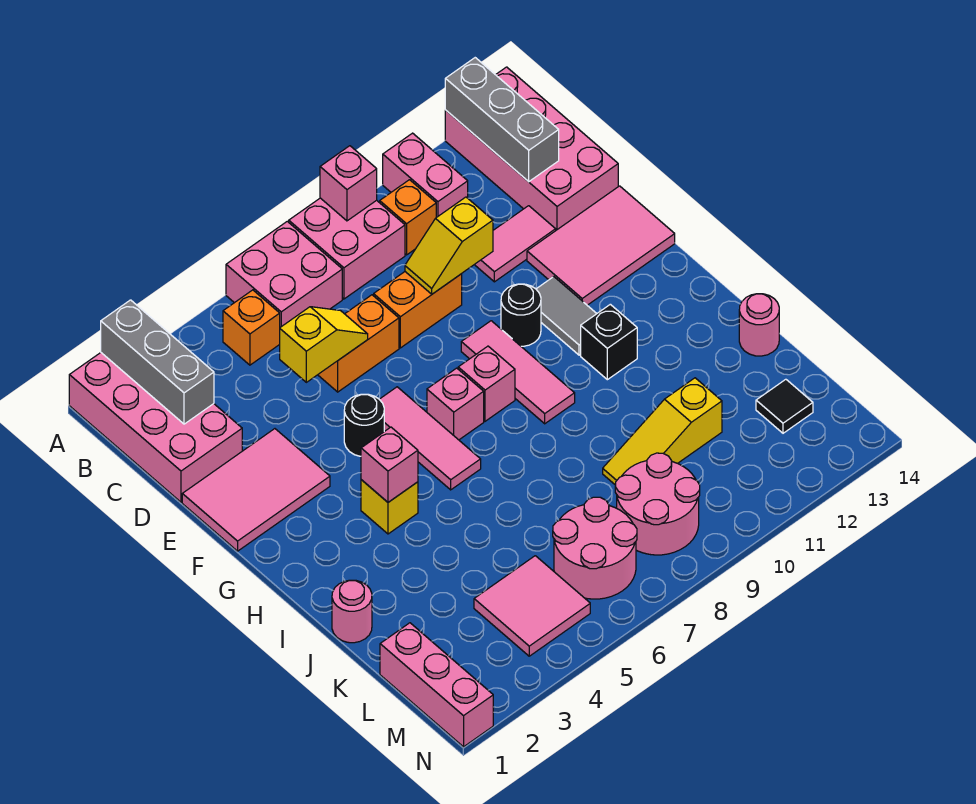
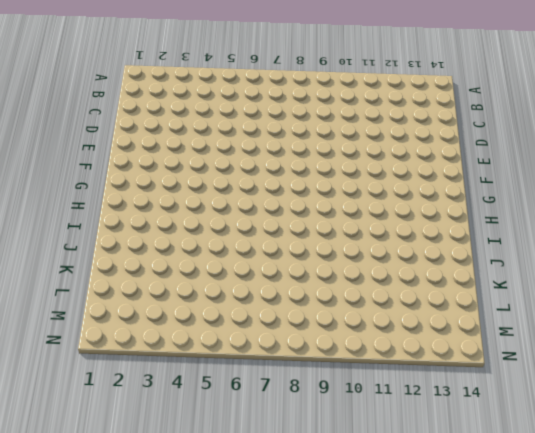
none -> pink brick A1:D2 level 1
none -> pink brick A6:B7 level 1
none -> pink brick A8:B9 level 1
none -> pink brick A11:B11 level 1

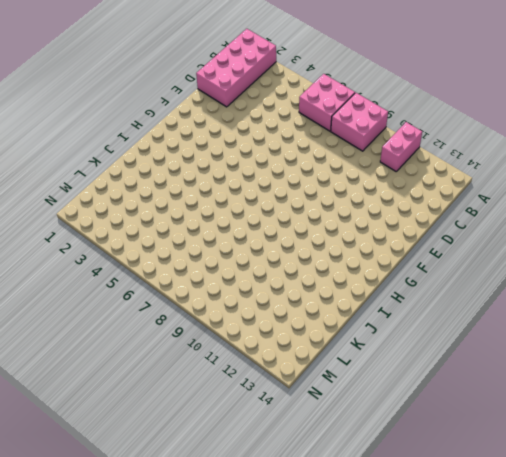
none -> pink brick A13:D14 level 1
none -> orange brick B5 level 1
none -> orange brick B10 level 1
none -> orange brick D6:D7 level 1

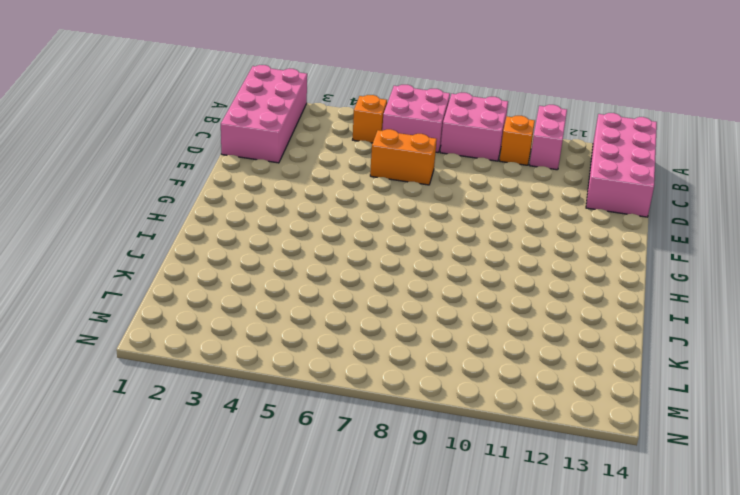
none -> orange brick D8:D9 level 1
none -> pink tile D11:D12 level 1
none -> pink tile E1:F3 level 1
none -> pink tile E12:F14 level 1

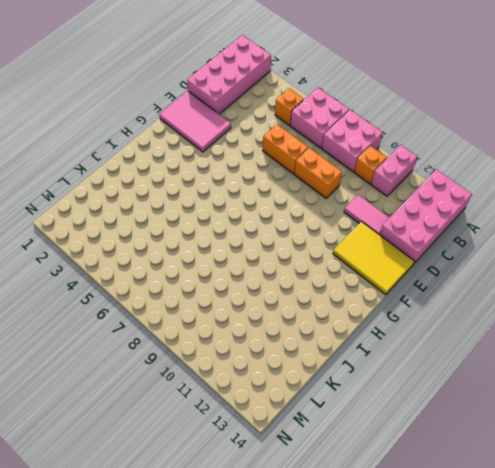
yellow tile E12:F14 level 1 -> pink tile E12:F14 level 1
none -> black round brick F5 level 1
none -> pink tile F6:H6 level 1
none -> pink tile F9:H9 level 1
none -> black round brick F10 level 1

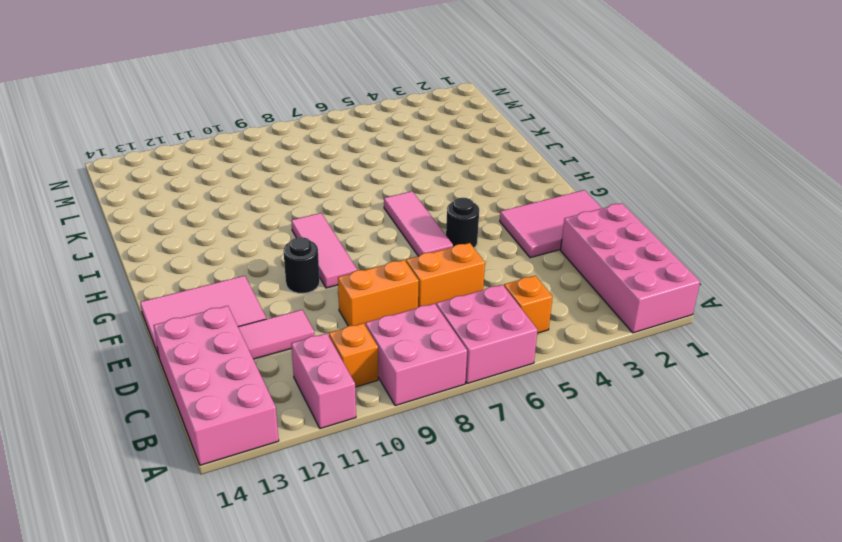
none -> grey tile F11:G11 level 1
none -> pink brick G7 level 1
none -> pink brick G8 level 1
none -> yellow brick H4 level 1

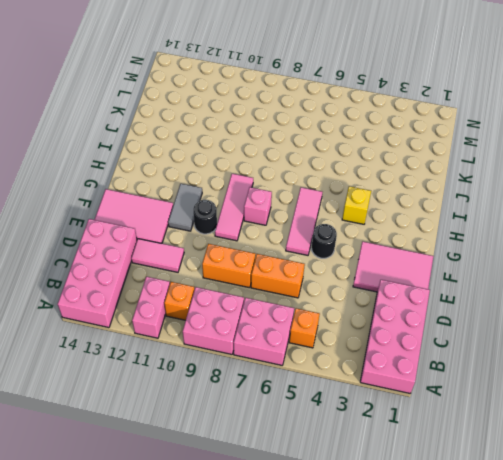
none -> pink brick G7 level 1
none -> black brick H11 level 1
none -> pink round brick J1 level 1
none -> pink round brick J14 level 1

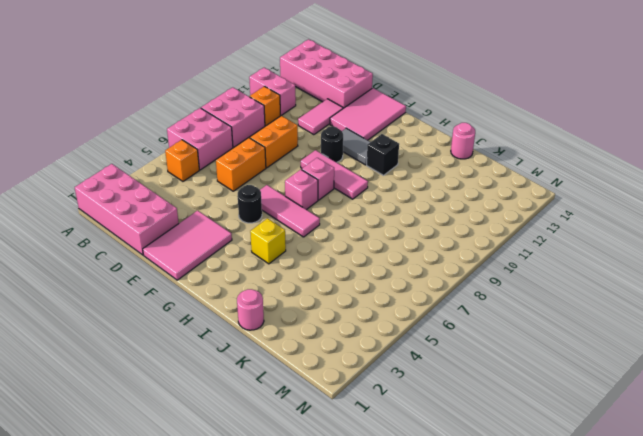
none -> yellow slope K9:K11 level 1 top 11
none -> pink brick L1:N1 level 1
none -> pink tile L4:M5 level 1
none -> pink round brick L6:M7 level 1

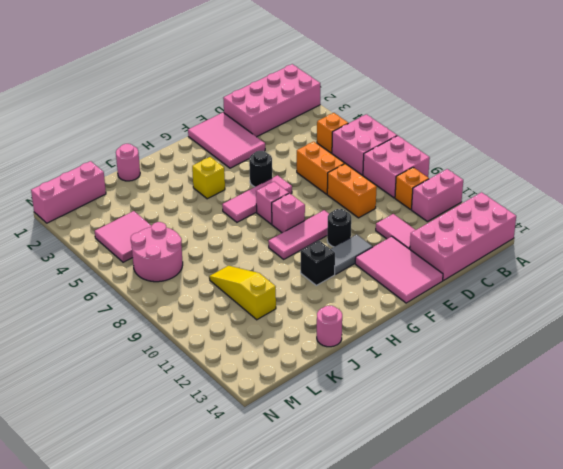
none -> pink round brick L8:M9 level 1
none -> black tile L13 level 1
none -> grey brick A2:C2 level 2
none -> pink brick A9 level 2

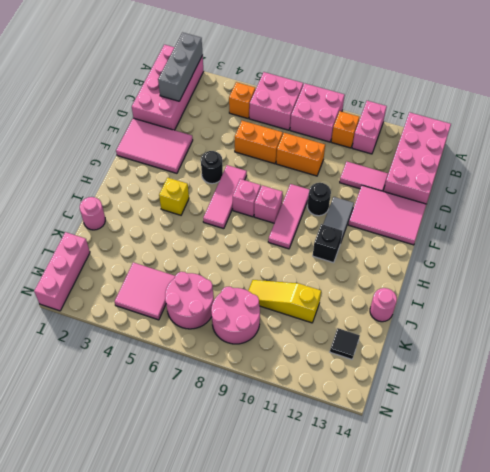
none -> pink brick A9 level 2
none -> grey brick A13:C13 level 2
none -> yellow slope D5:D6 level 2 top 5
none -> yellow slope D9:D10 level 2 top 10

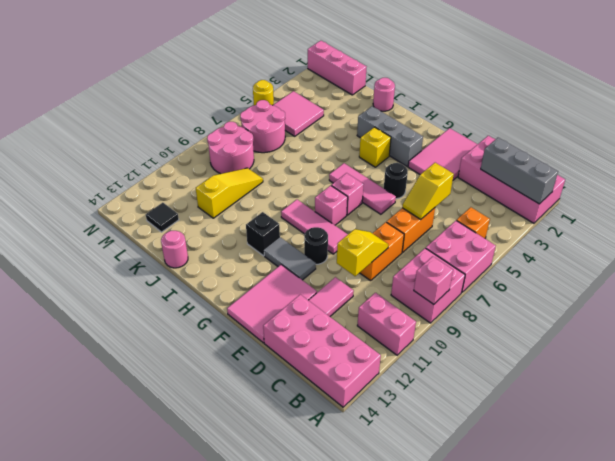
grey brick G3:I3 level 1 -> grey brick A13:C13 level 2
yellow round brick N5 level 1 -> none
none -> orange brick B10 level 1
none -> pink brick H4 level 2

